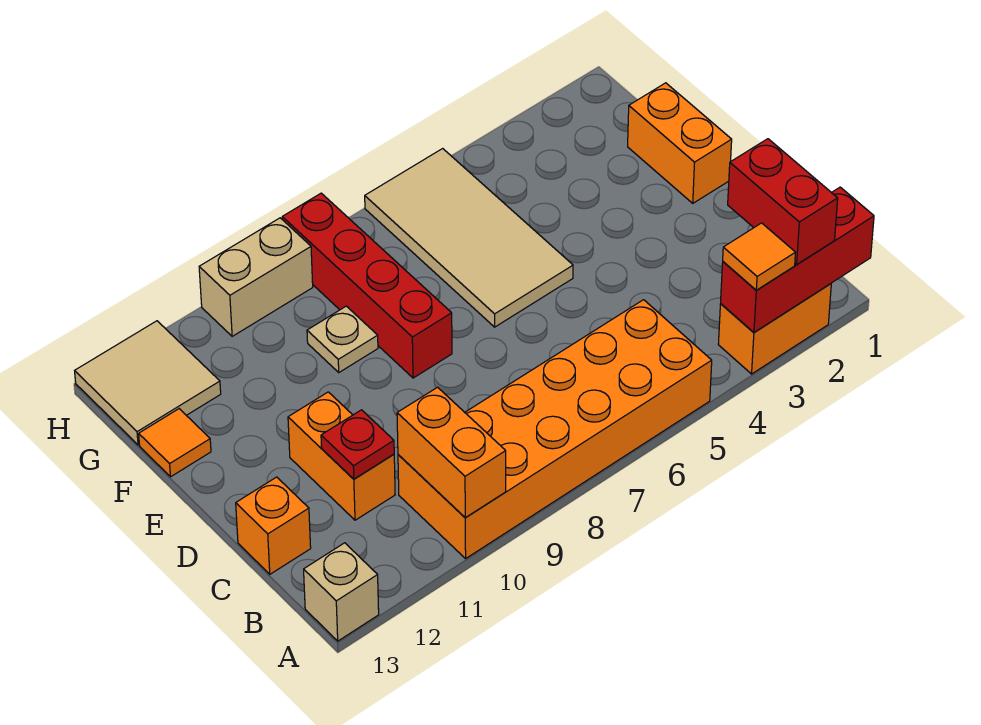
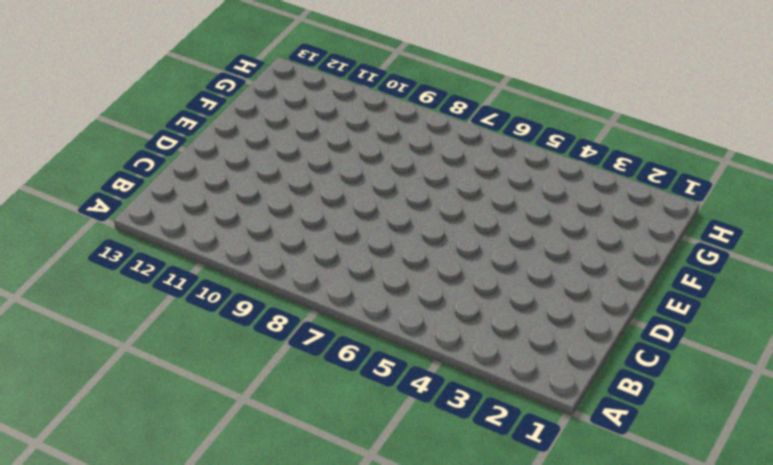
none -> orange brick A2:A3 level 1
none -> orange brick A5:B10 level 1
none -> tan brick A13 level 1

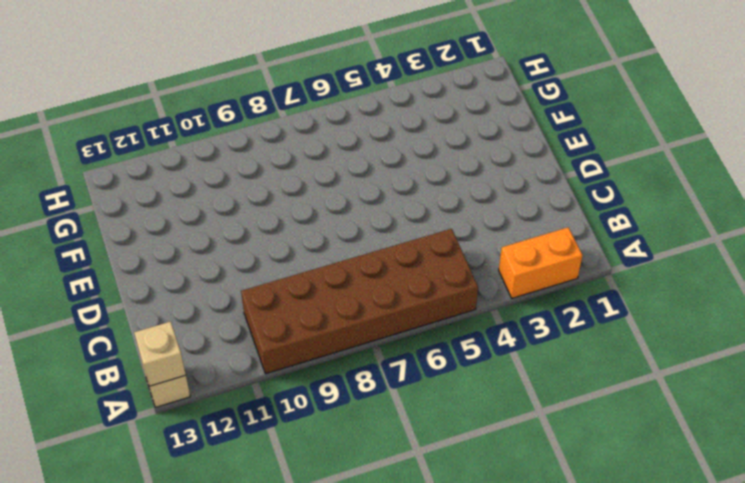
brown brick A5:B10 level 1 -> orange brick A5:B10 level 1
tan brick A13 level 2 -> none
none -> orange brick C11:D11 level 1
none -> orange brick C13 level 1
none -> orange brick E1:F1 level 1

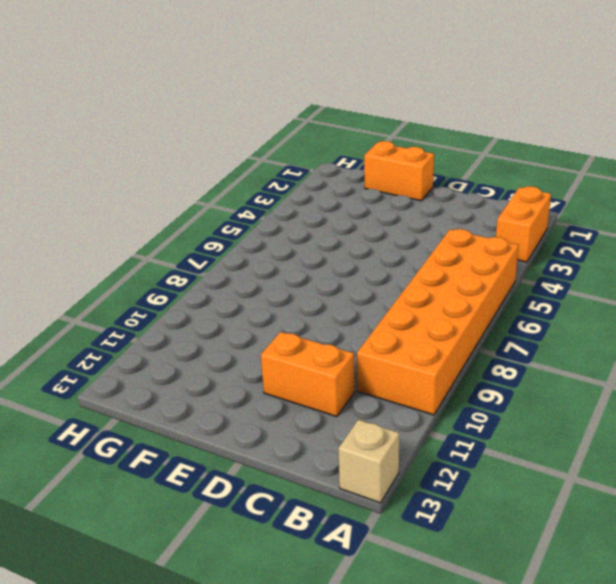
none -> orange brick C13 level 1
none -> tan tile E5:H6 level 1
none -> red brick E8:H8 level 1

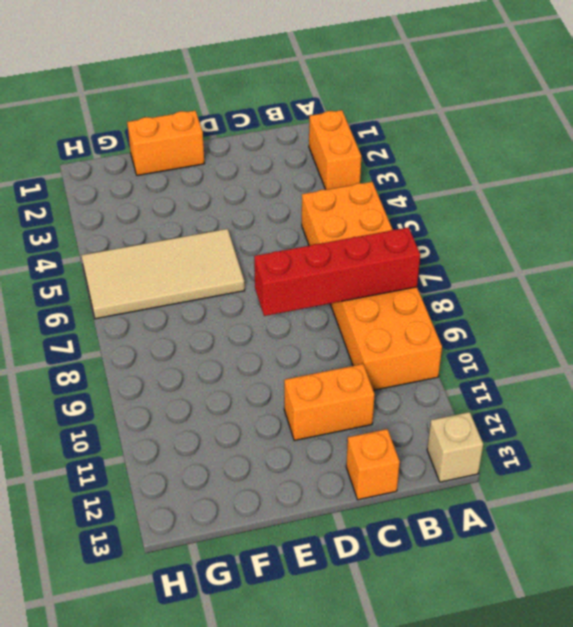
red brick A8:D8 level 2 -> red brick E8:H8 level 1
none -> tan plate F9 level 1
none -> orange tile F13 level 1
none -> tan tile G12:H13 level 1

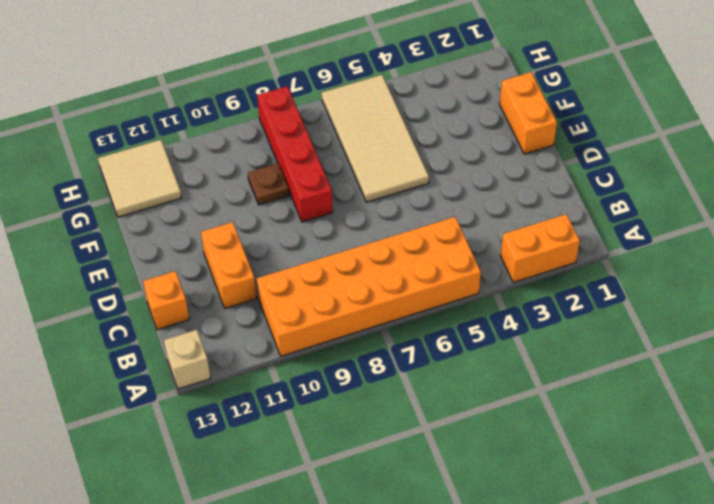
brown plate F9 level 1 -> tan plate F9 level 1
none -> orange tile F13 level 1
none -> tan brick H9:H10 level 1
none -> red brick A1:A3 level 2

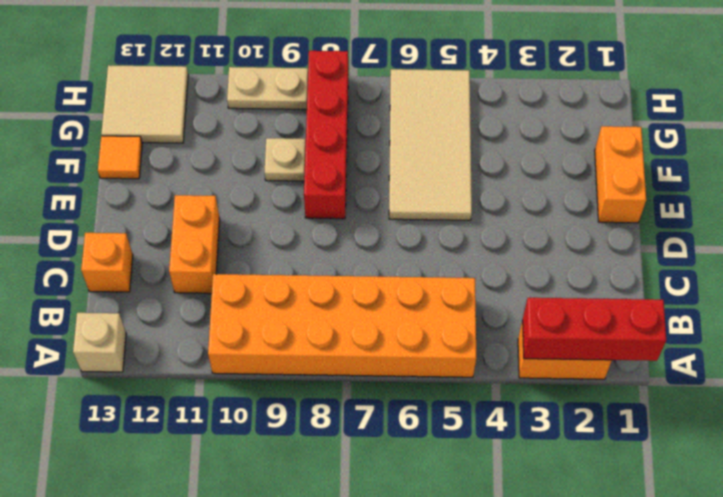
tan plate H9:H10 level 1 -> tan brick H9:H10 level 1
none -> orange brick A10:B10 level 2
none -> red plate C11 level 2
none -> red brick A2:B2 level 3

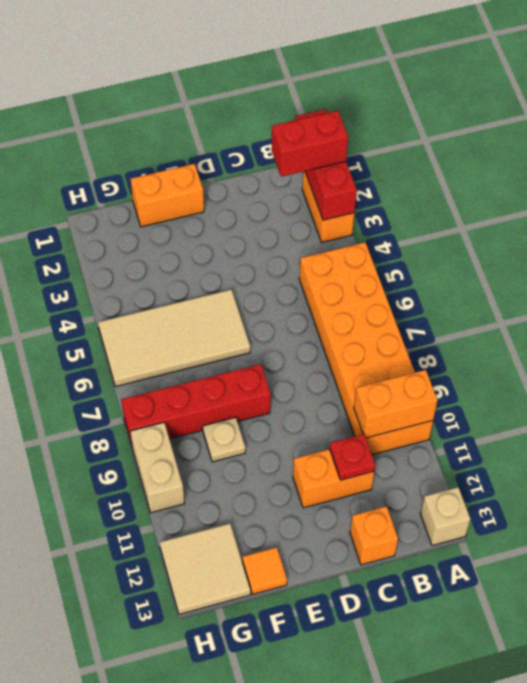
none -> orange tile A3 level 3

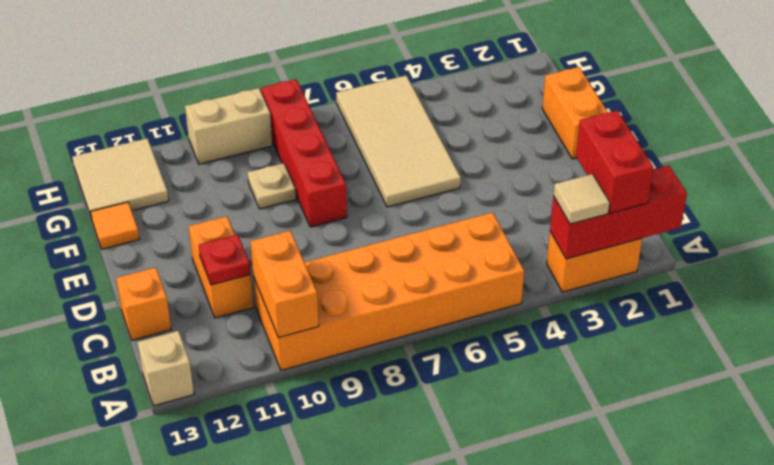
tan tile A3 level 3 -> orange tile A3 level 3

